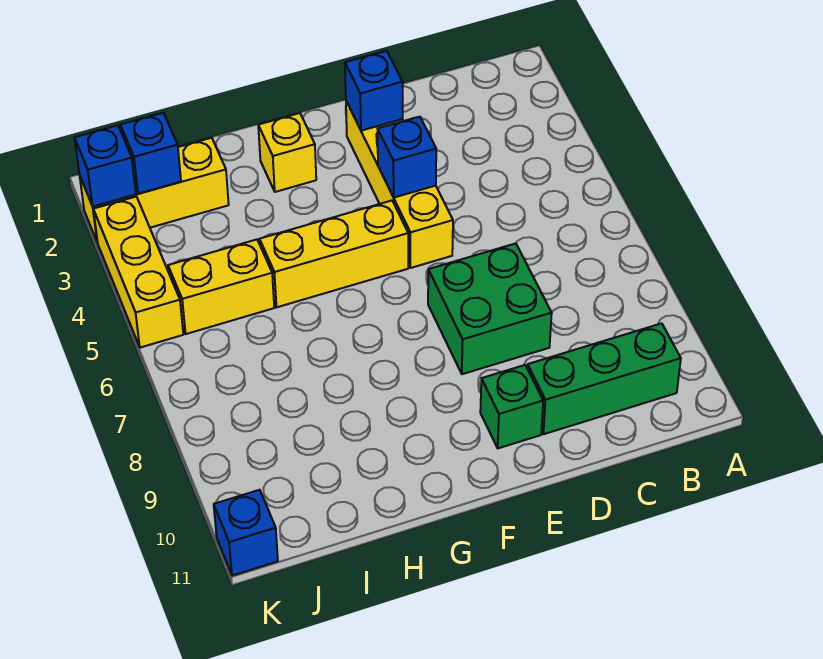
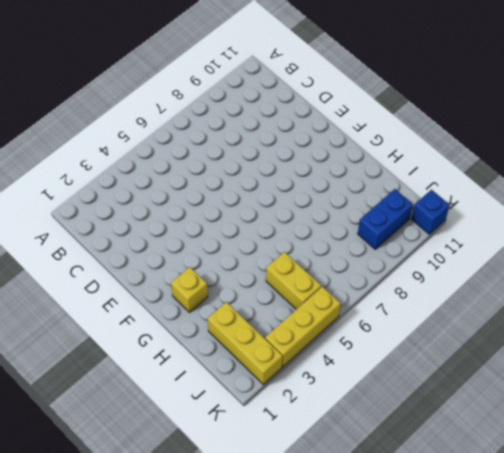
blue brick J9:J10 level 1 -> none
none -> green brick B10:D10 level 1
none -> green brick D7:E8 level 1
none -> yellow brick E2:E5 level 1

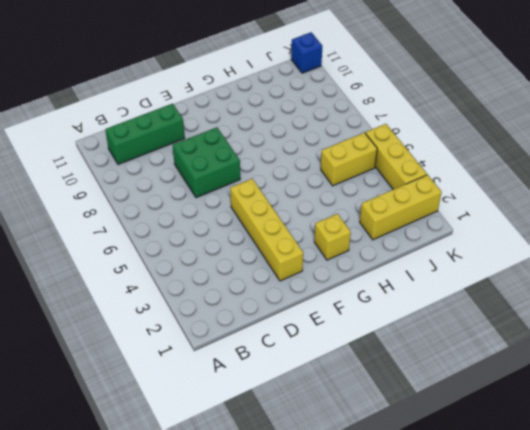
none -> green brick E10 level 1
none -> yellow brick F5:H5 level 1
none -> blue brick E2 level 2

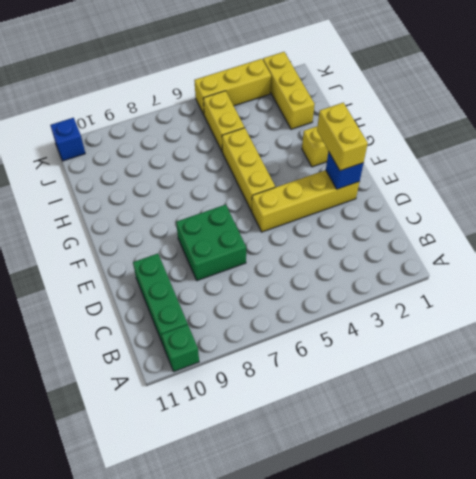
green brick A10 level 1 -> green brick E10 level 1
yellow brick E2:F2 level 3 -> none
none -> blue brick E4 level 2
none -> blue brick J2 level 2
none -> blue brick K2 level 2

